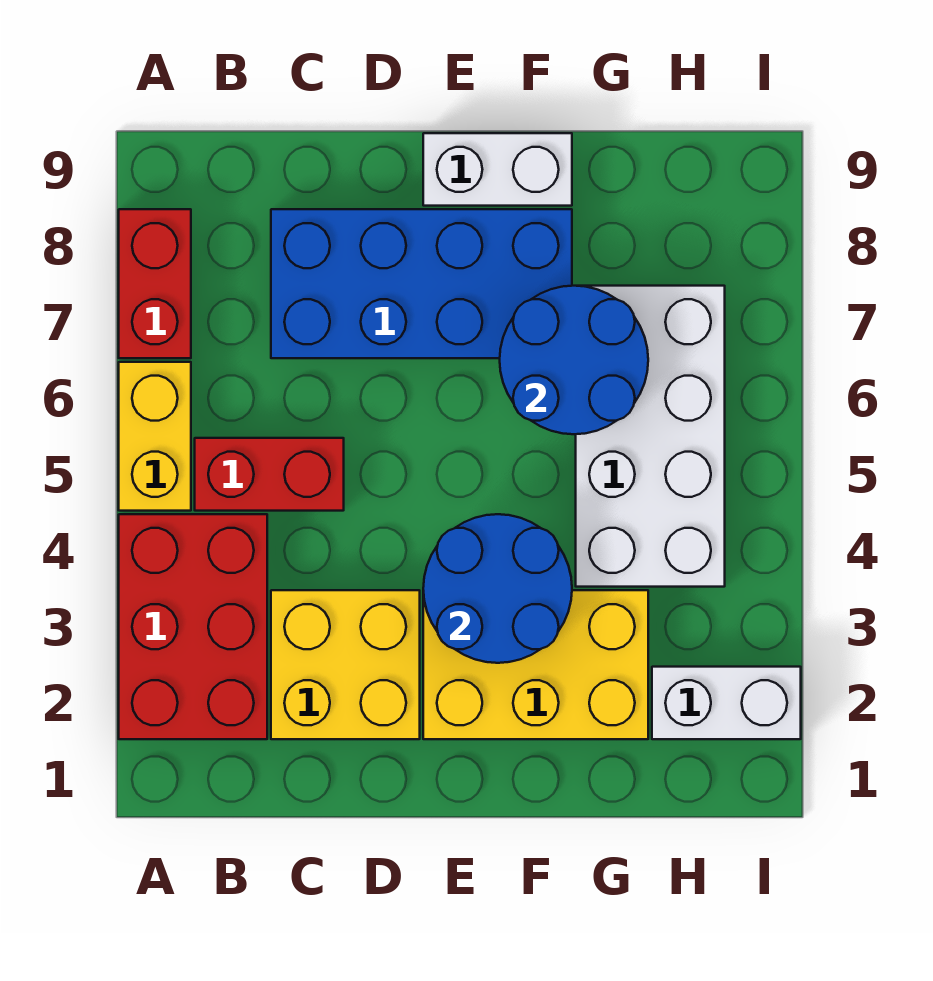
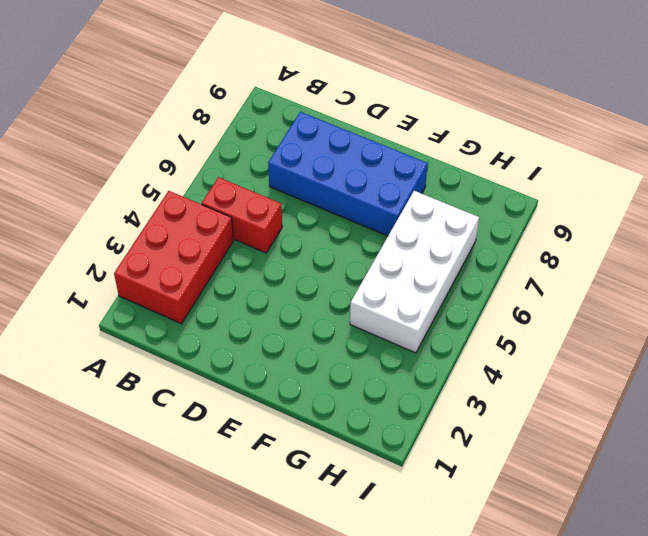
none -> yellow brick A5:A6 level 1
none -> red brick A7:A8 level 1
none -> yellow brick C2:D3 level 1

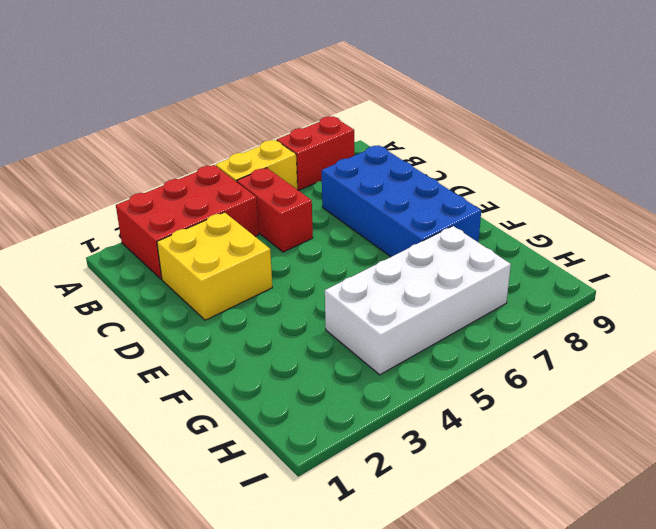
none -> yellow brick E2:G3 level 1
none -> white brick E9:F9 level 1
none -> white brick H2:I2 level 1

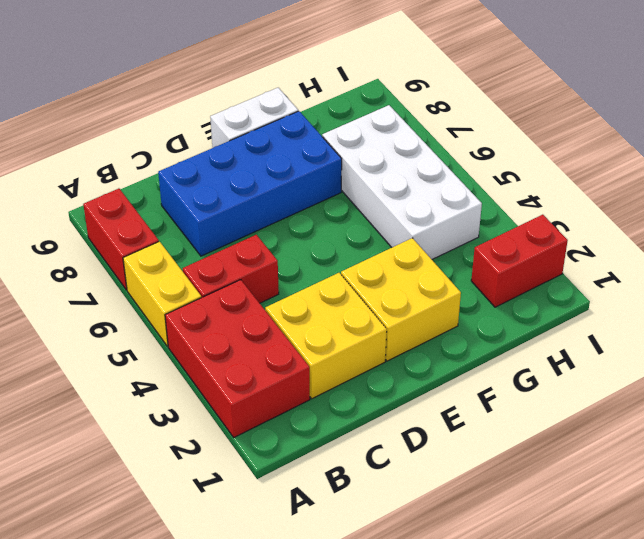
yellow brick E2:F3 level 1 -> yellow brick E2:G3 level 1
red brick H2:I2 level 1 -> white brick H2:I2 level 1
none -> blue round brick E3:F4 level 2
none -> blue round brick F6:G7 level 2

